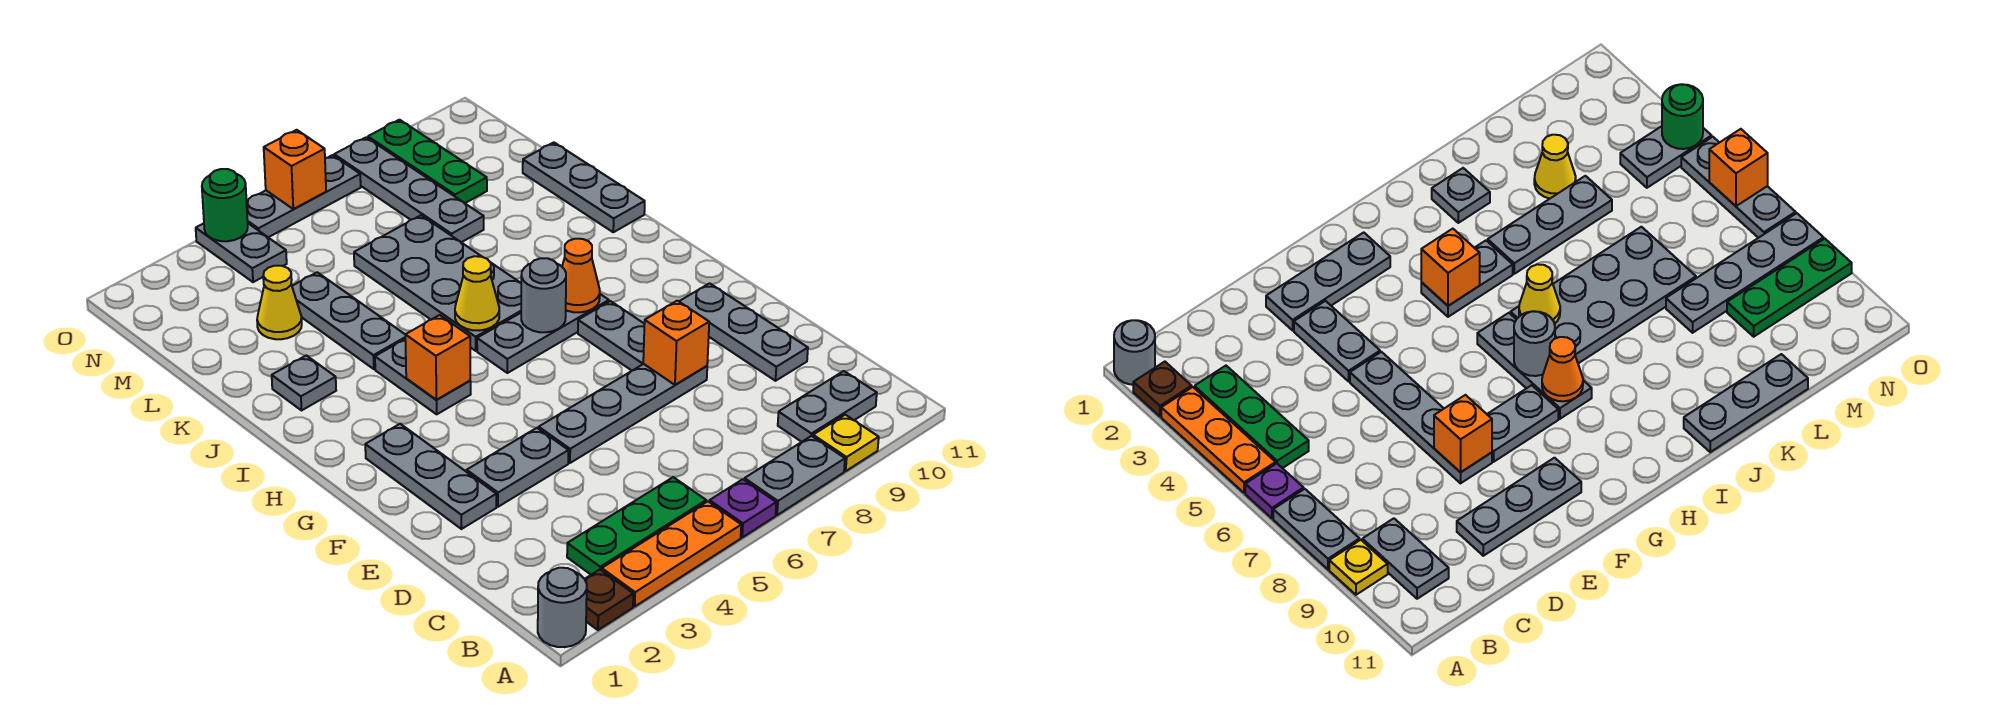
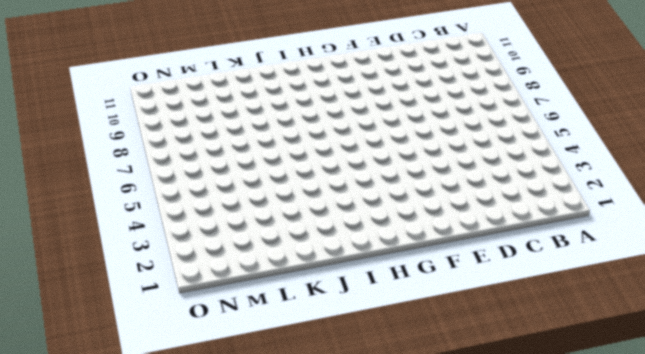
none -> grey round brick A1 level 1
none -> brown plate A2 level 1
none -> orange plate A3:A5 level 1
none -> purple plate A6 level 1

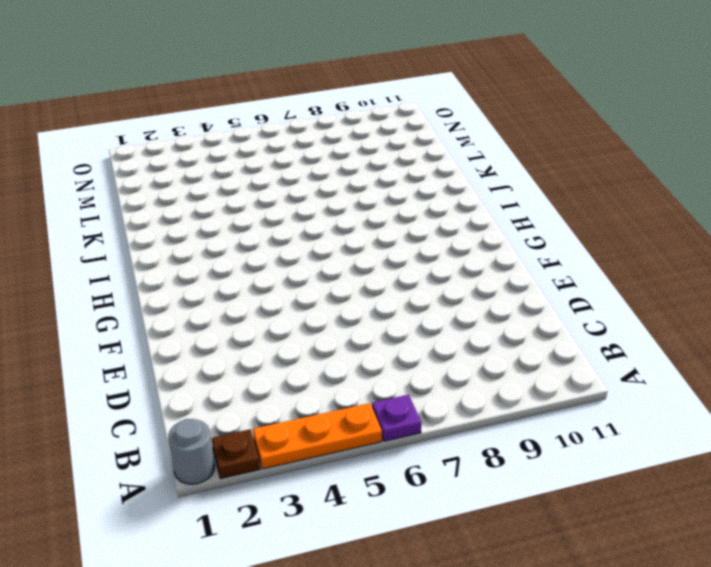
none -> grey plate A7:A8 level 1
none -> yellow plate A9 level 1
none -> green plate B3:B5 level 1
none -> grey plate B9:B10 level 1

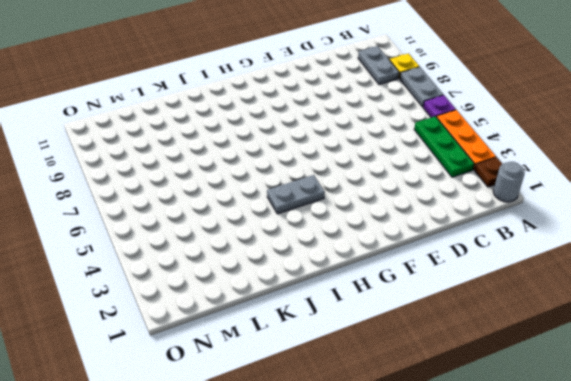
none -> grey plate D10:F10 level 1
none -> grey plate E2:G2 level 1
none -> grey plate E3:E4 level 1
none -> grey plate E5:E8 level 1

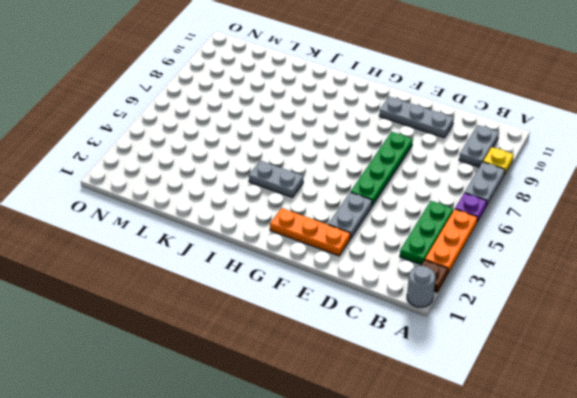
orange plate E2:G2 level 1 -> grey plate E2:G2 level 1
green plate E5:E8 level 1 -> grey plate E5:E8 level 1
none -> grey plate F8:G8 level 1
none -> grey plate H6:H8 level 1
none -> grey plate I6:L7 level 1
none -> grey plate J2 level 1

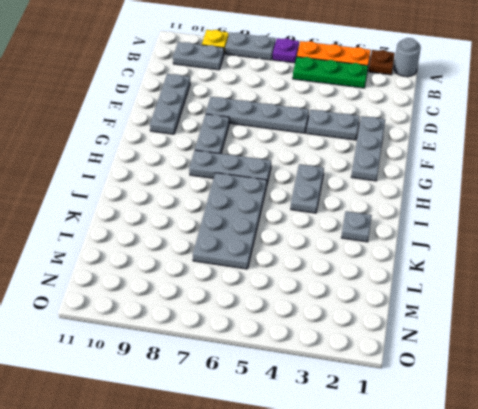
none -> grey plate J4:L4 level 1
none -> grey plate J11:L11 level 1
none -> yellow cone L3 level 1
none -> grey plate L8:O8 level 1

